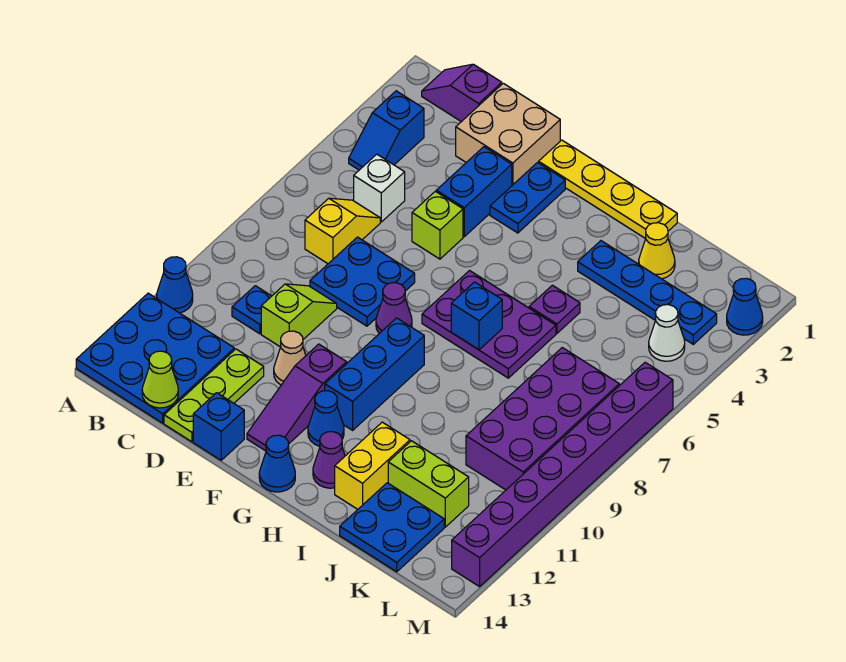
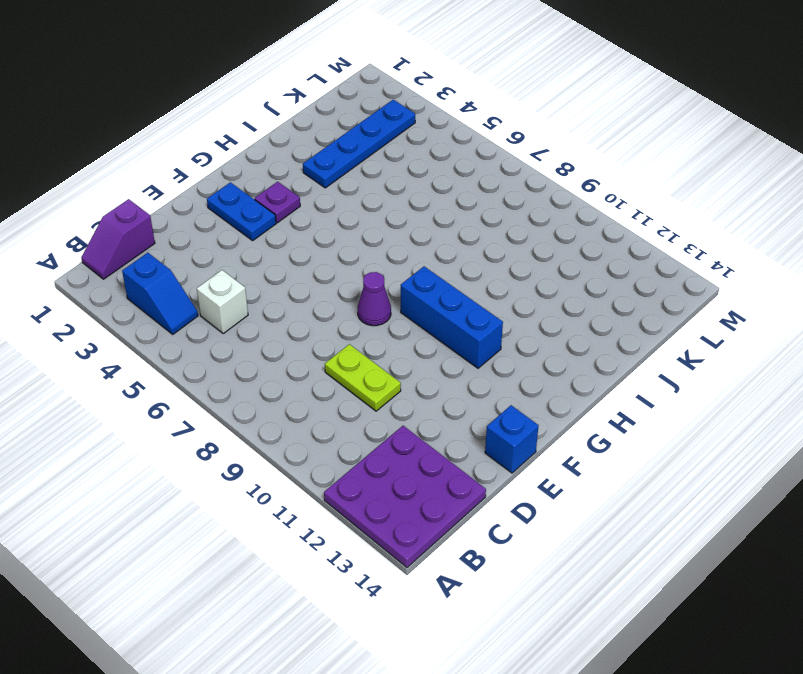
purple plate A12:C14 level 1 -> blue plate A12:C14 level 1
lime plate D9:D10 level 1 -> lime slope D9:D10 level 1 top 10
purple plate G3 level 1 -> purple plate I5 level 1
none -> blue cone A11 level 1
none -> yellow slope C6:C7 level 1 top 7
none -> blue plate C10 level 1
none -> tan brick D1:E2 level 1

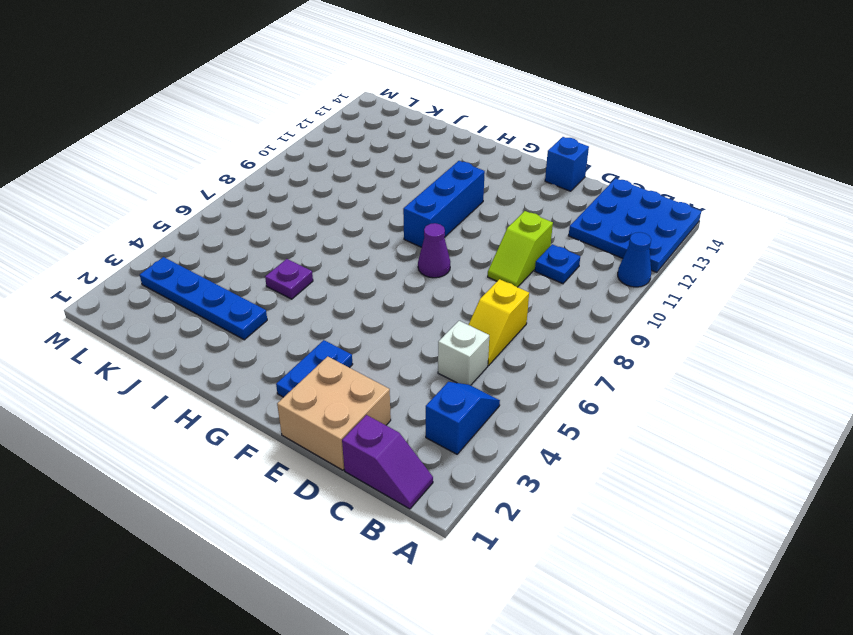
none -> blue plate D7:E8 level 1
none -> lime plate D12:D14 level 1
none -> blue brick E3:E4 level 1
none -> lime brick E5 level 1

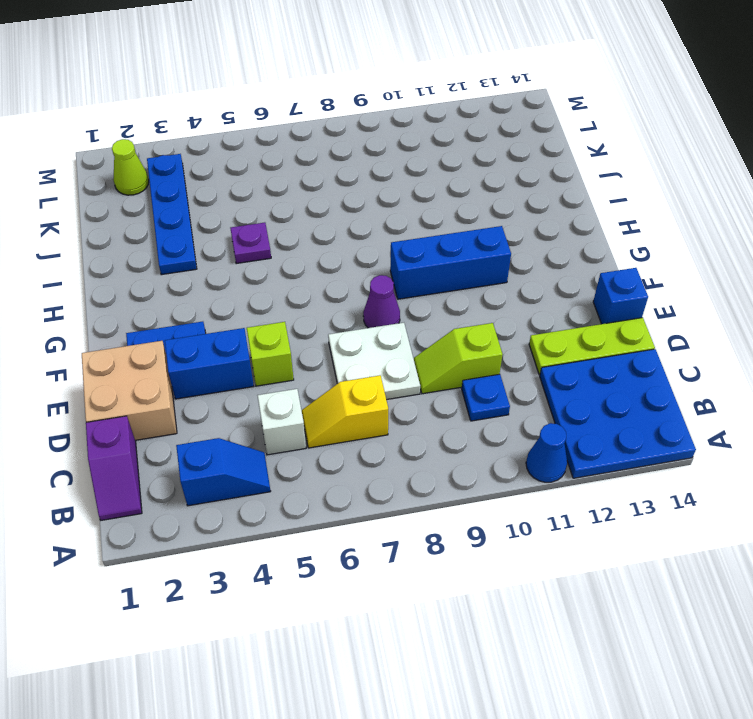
white plate D7:E8 level 1 -> blue plate D7:E8 level 1
lime cone L2 level 1 -> lime cone C14 level 2
none -> tan cone E11 level 1
none -> yellow plate F1:I1 level 1
none -> purple slope F11:F13 level 1 top 11
none -> purple plate G6:I7 level 1

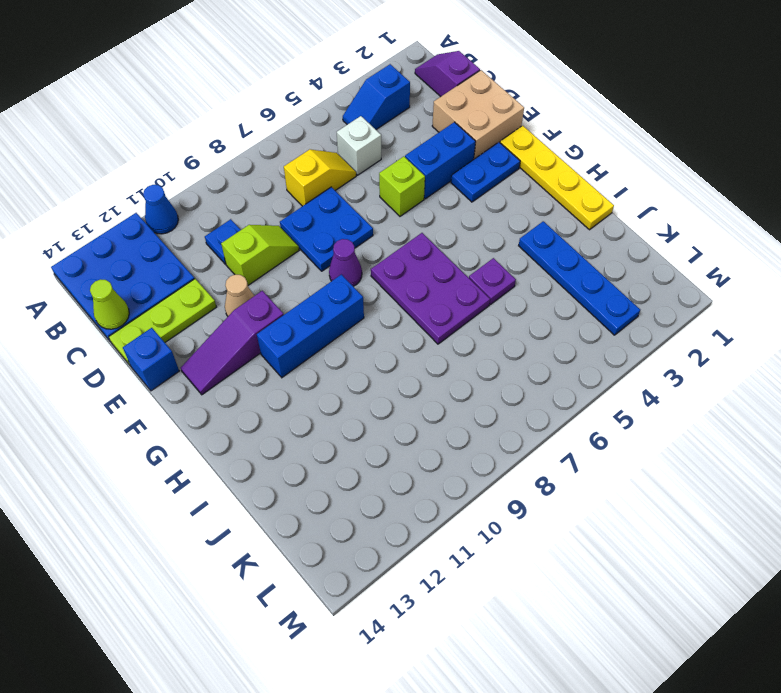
none -> blue cone G12 level 1
none -> blue cone G14 level 1
none -> purple cone H13 level 1
none -> yellow brick I12:I13 level 1

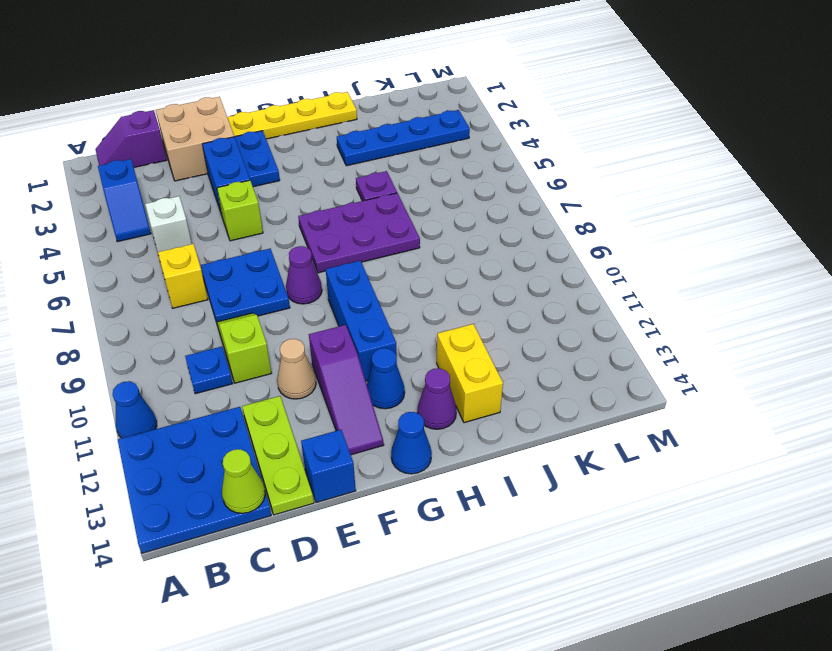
none -> yellow cone J2 level 1
none -> lime brick J12:K12 level 1
none -> blue plate J13:K14 level 1
none -> purple brick K7:L10 level 1

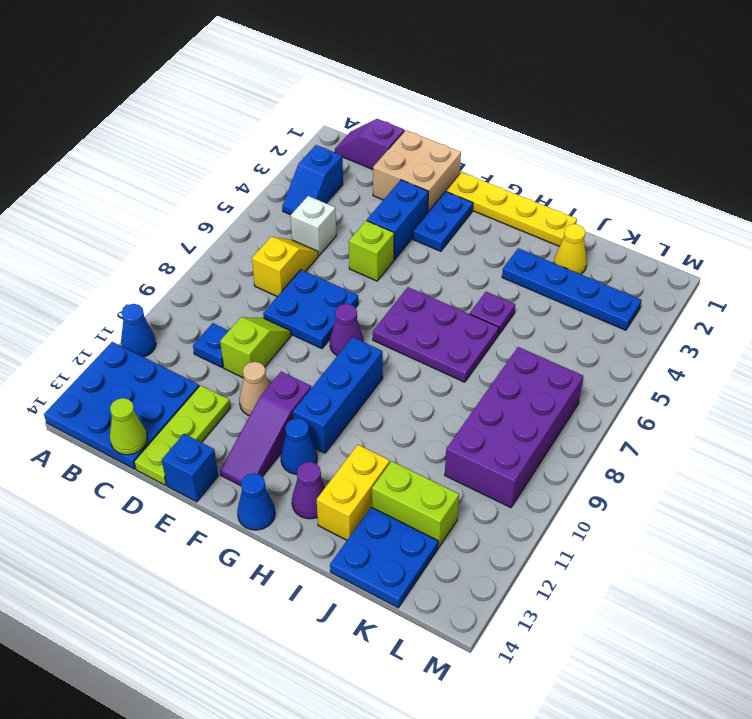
none -> white cone L4 level 1
none -> blue cone M2 level 1
none -> purple brick M6:M13 level 1
none -> blue brick H7 level 2

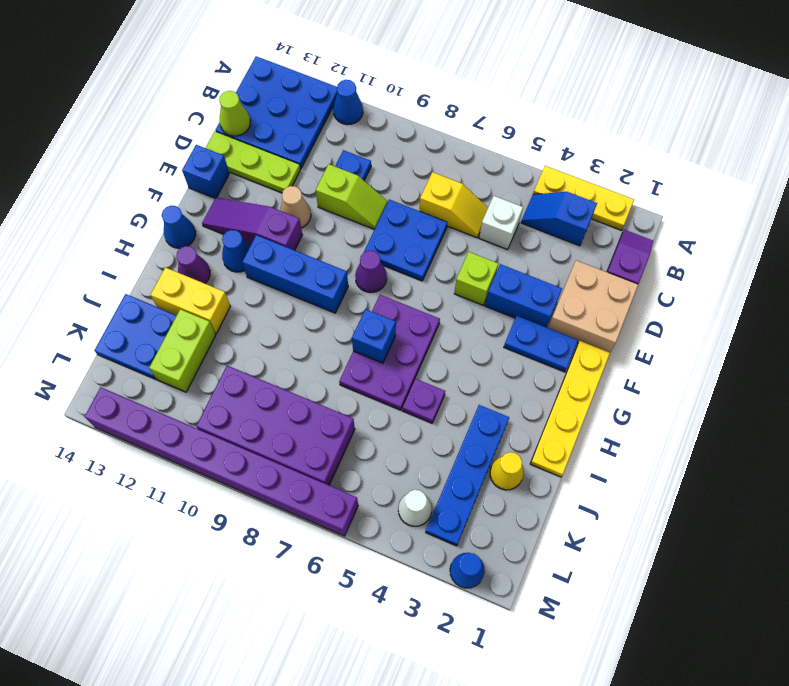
yellow plate A2:A4 level 1 -> none

